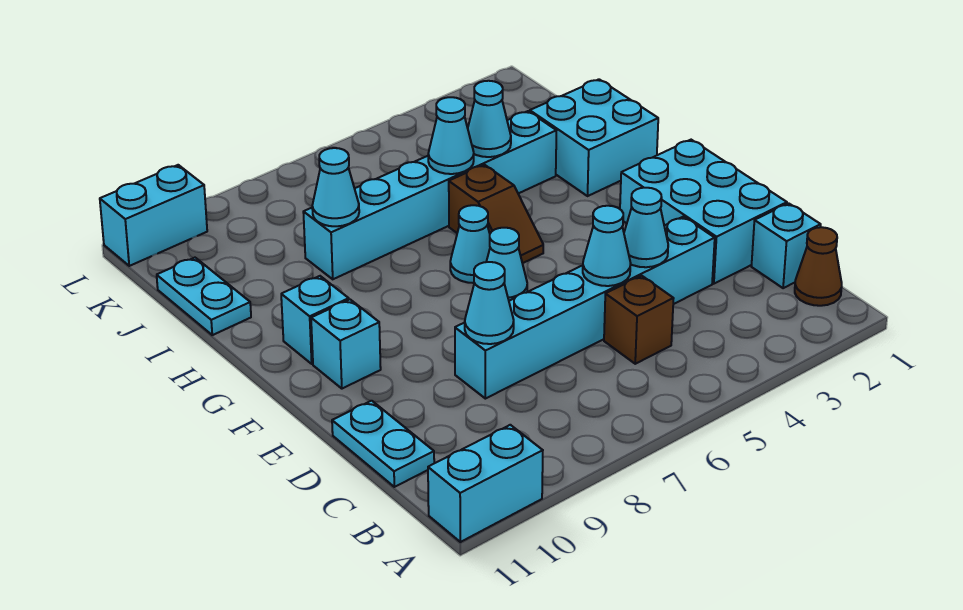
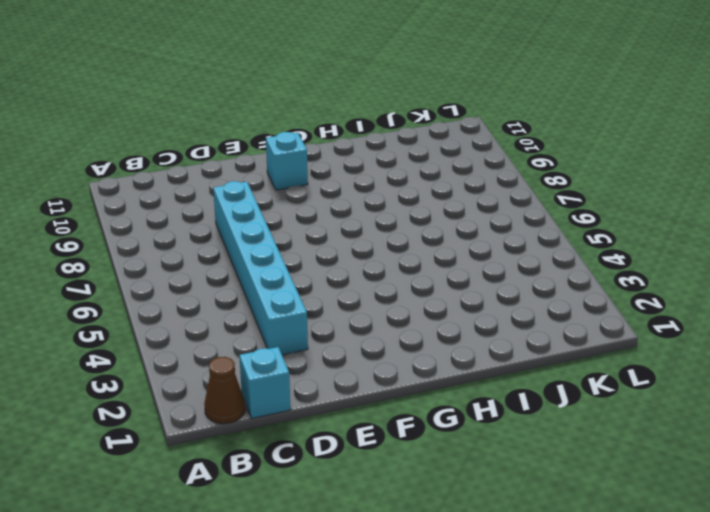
none -> cyan brick A10:A11 level 1
none -> brown brick C5 level 1
none -> cyan plate C11:D11 level 1

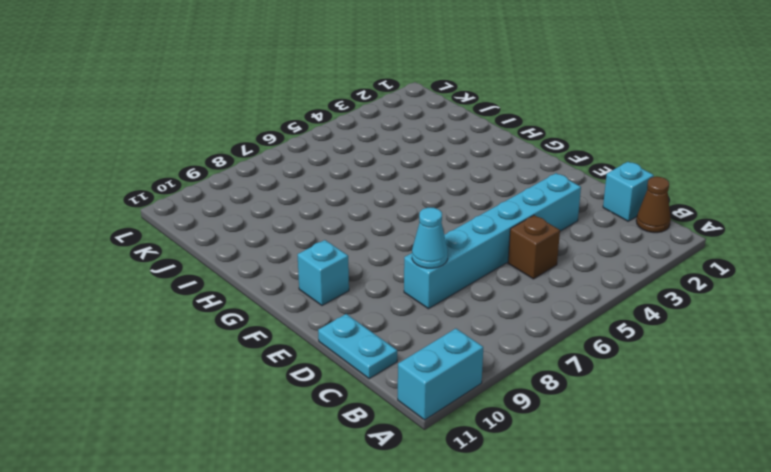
none -> cyan brick D1:F2 level 1
none -> cyan cone F6 level 1
none -> brown slope G5:H5 level 1 top H

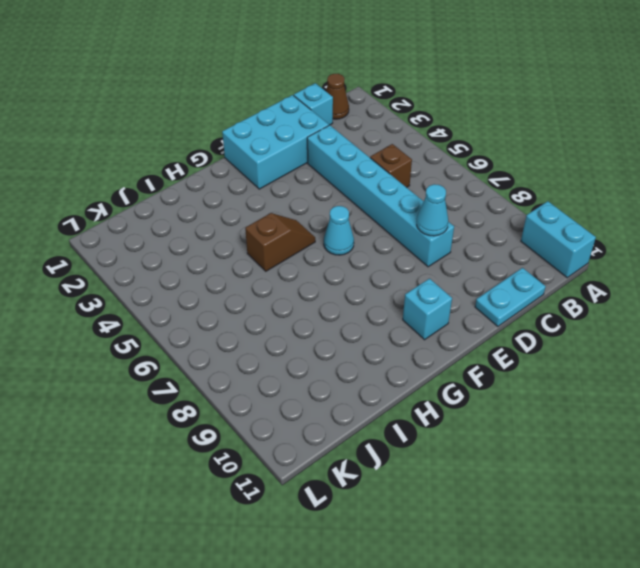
none -> cyan cone G6 level 1
none -> cyan brick G10 level 1
none -> cyan brick H1:I2 level 1

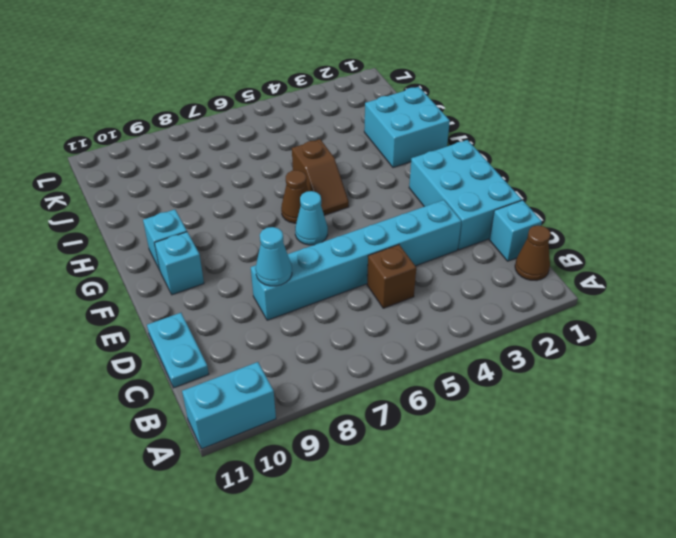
brown cone G6 level 1 -> cyan cone G6 level 1
none -> cyan brick I3:I8 level 1
none -> cyan plate I11:J11 level 1
none -> cyan brick L10:L11 level 1

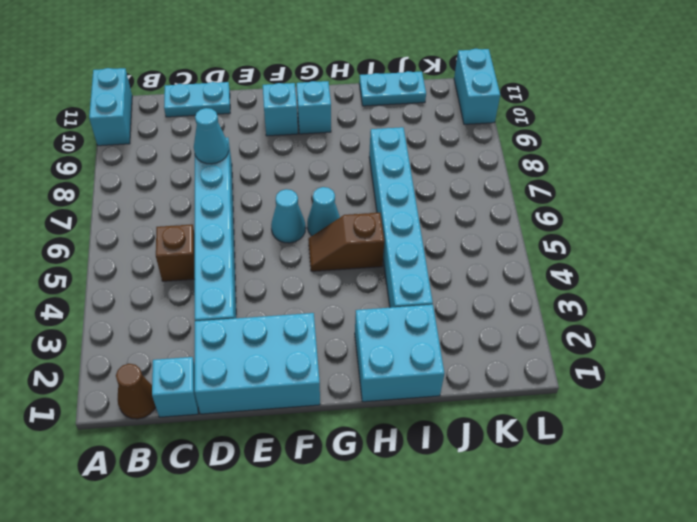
none -> cyan cone D4 level 2
none -> cyan cone D5 level 2
none -> cyan cone I4 level 2

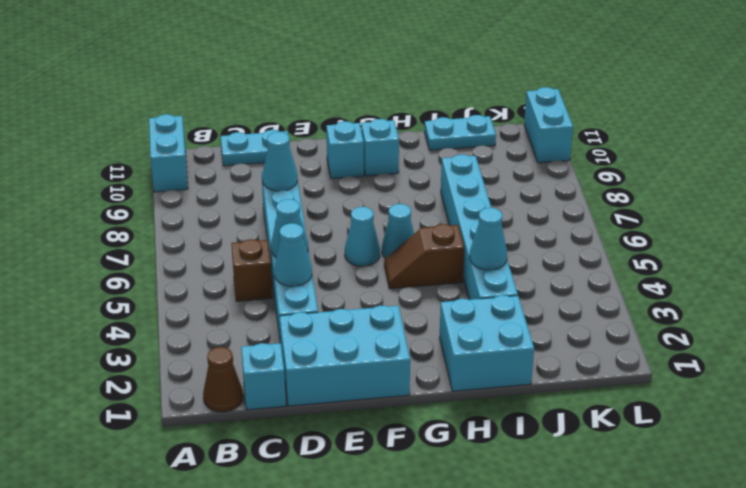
none -> cyan cone I5 level 2
none -> cyan cone I8 level 2

